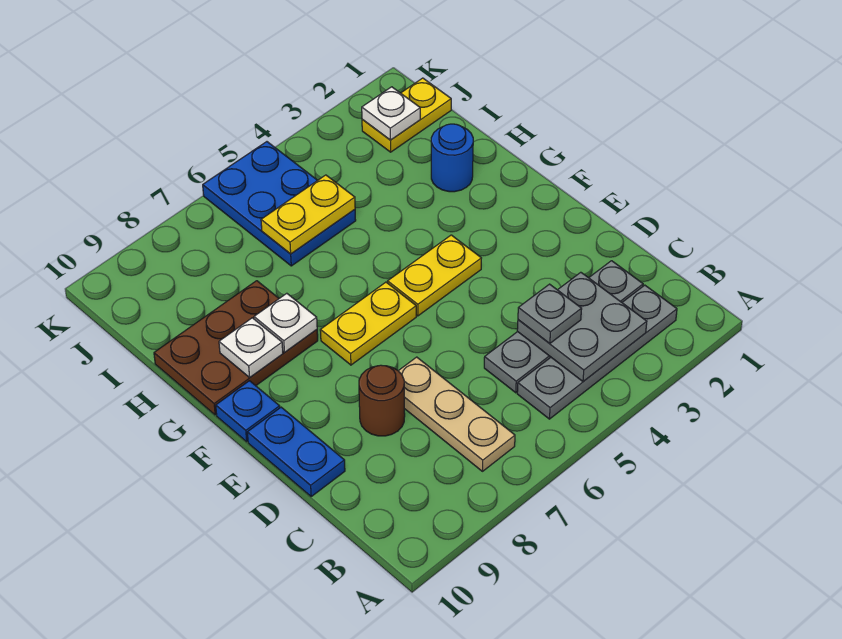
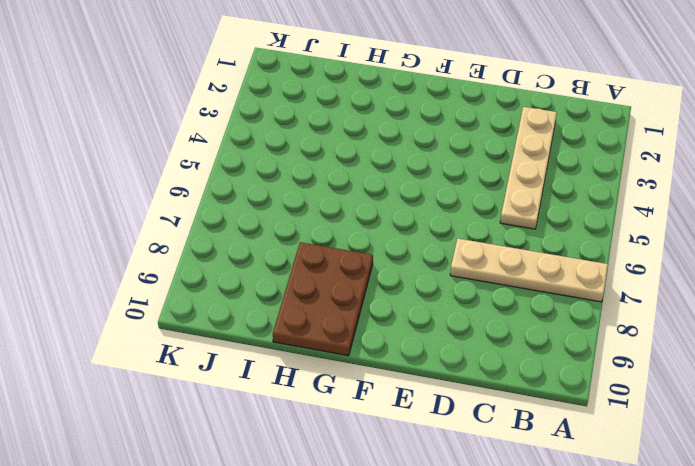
tan plate A7:D7 level 1 -> tan plate B7:D7 level 1
tan plate C2:C5 level 1 -> grey plate C2:C5 level 1
none -> grey plate B2:B5 level 1
none -> brown round brick D8 level 1
none -> blue plate D10:E10 level 1

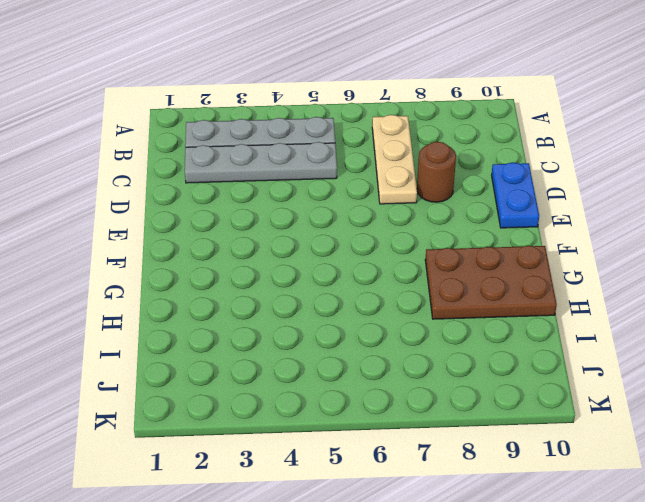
none -> yellow plate F4:F5 level 1
none -> yellow plate F6:F7 level 1
none -> blue plate F10 level 1

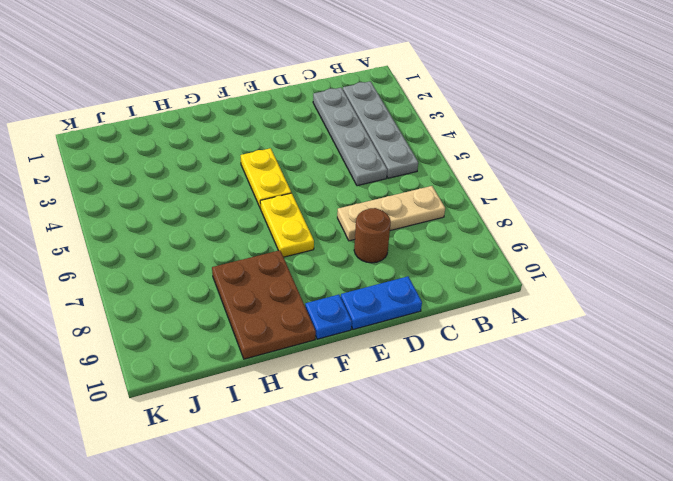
none -> blue round brick H2 level 1
none -> blue plate I5:K6 level 1
none -> yellow plate J1:J2 level 1

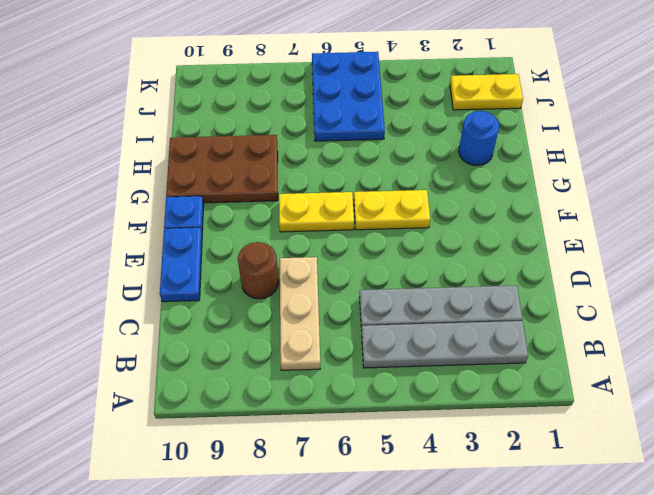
none -> grey plate B3:C4 level 2
none -> white plate G8 level 2
none -> white plate G9 level 2

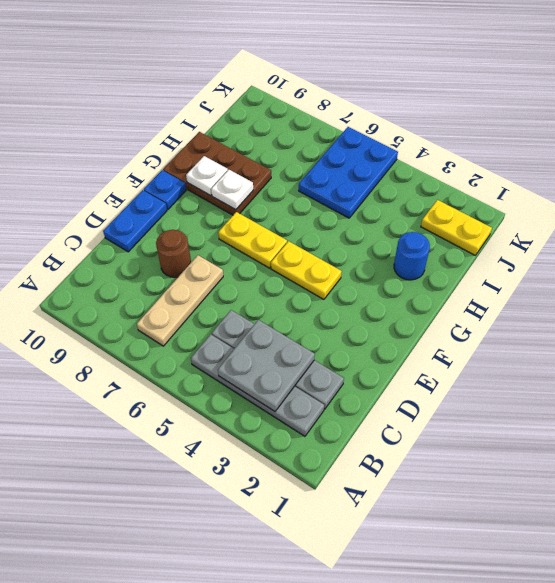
none -> yellow plate I5:I6 level 2
none -> white plate J2 level 2
none -> grey plate C4 level 3

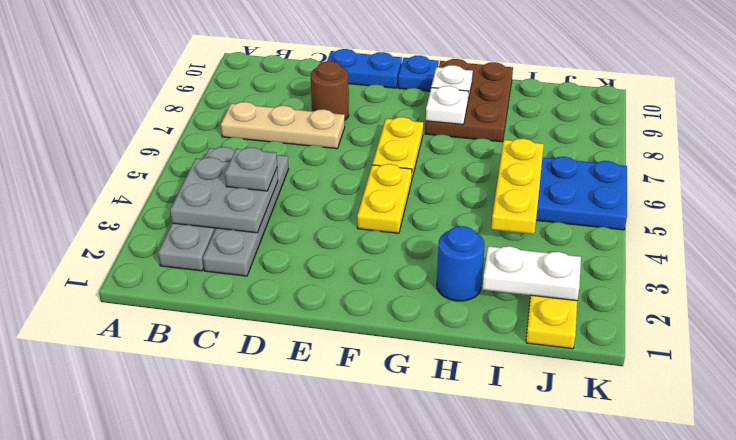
white plate I2:J2 level 2 -> white plate J2 level 2
yellow plate I4:I6 level 2 -> yellow plate I5:I6 level 2

